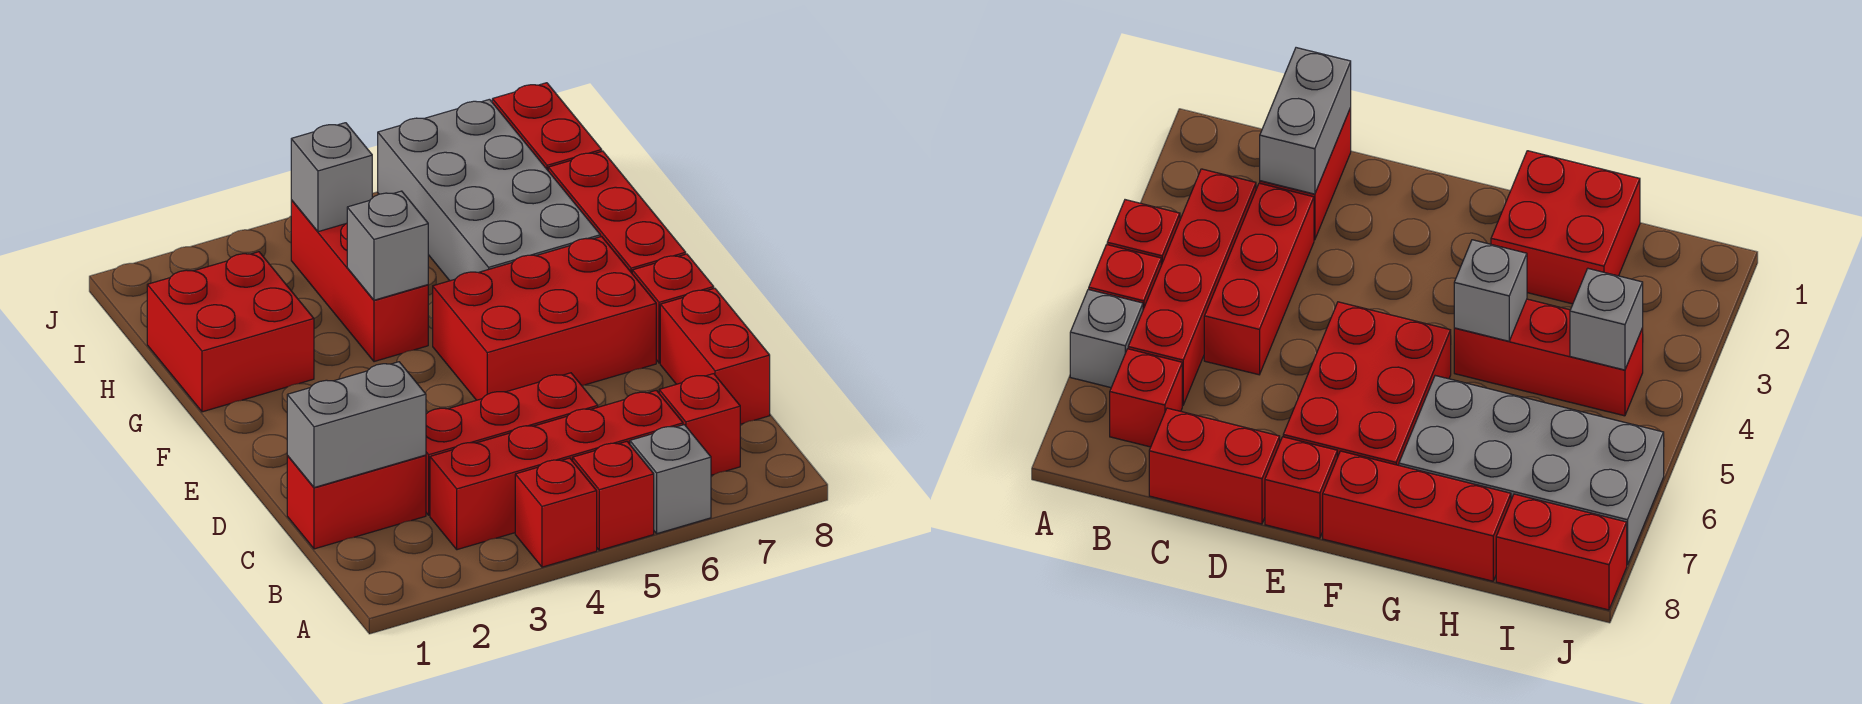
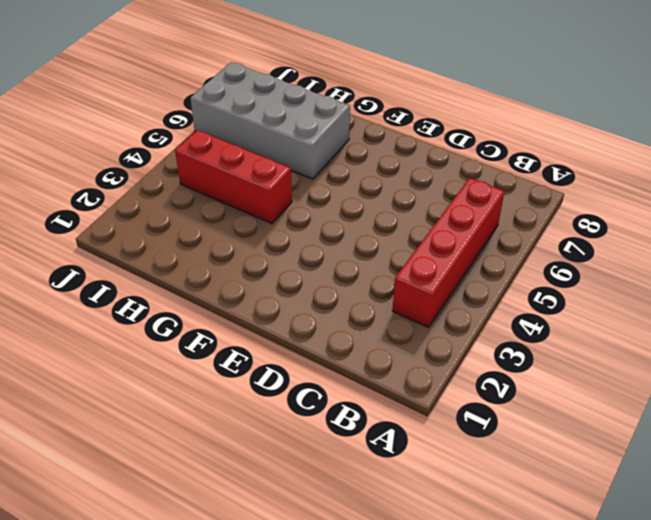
none -> red brick A4 level 1
none -> red brick A5 level 1
none -> grey brick A6 level 1

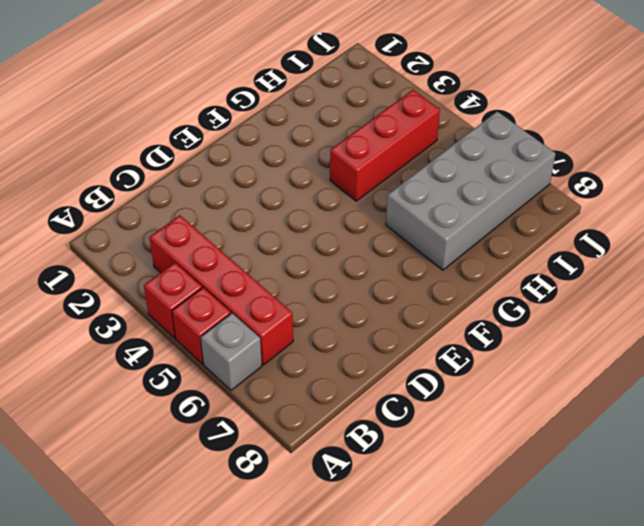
none -> red brick B7 level 1
none -> red brick C1:C2 level 1
none -> red brick C3:C5 level 1

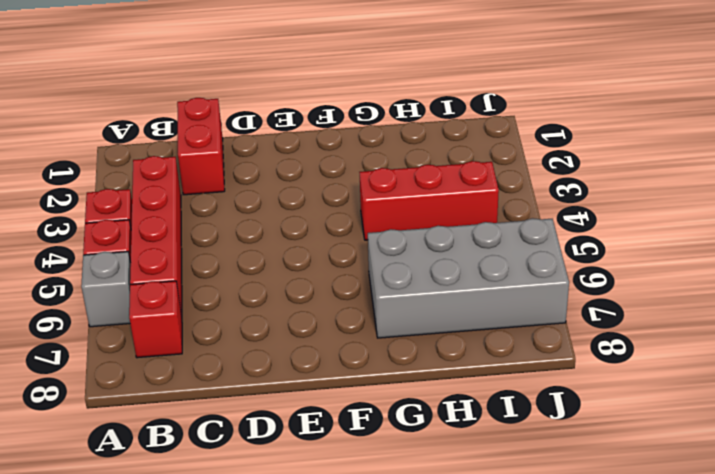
none -> red brick C3:C5 level 1
none -> red brick C8:D8 level 1
none -> red brick E5:F7 level 1

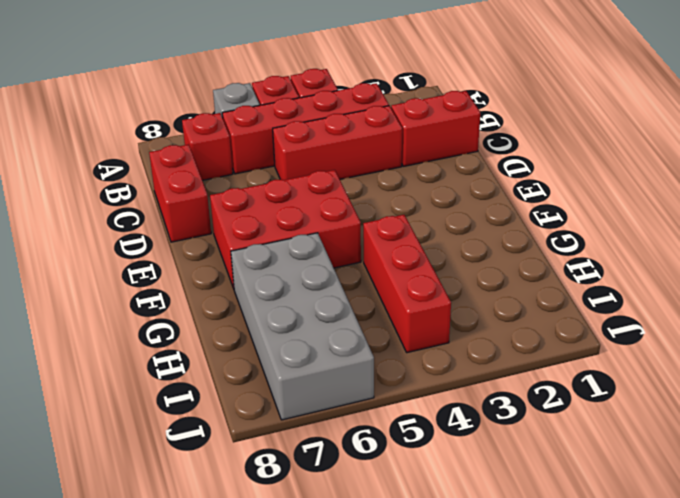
none -> red brick E8 level 1
none -> red brick F8:H8 level 1
none -> red brick G1:H2 level 1

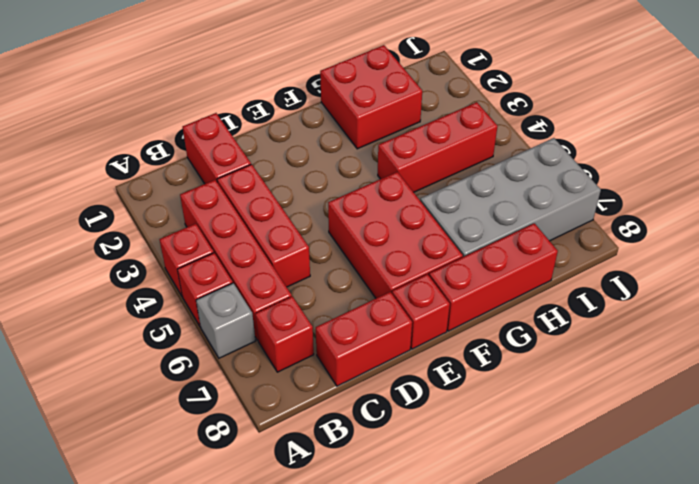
none -> red brick I8:J8 level 1
none -> grey brick C1:C2 level 2
none -> grey brick G4 level 2

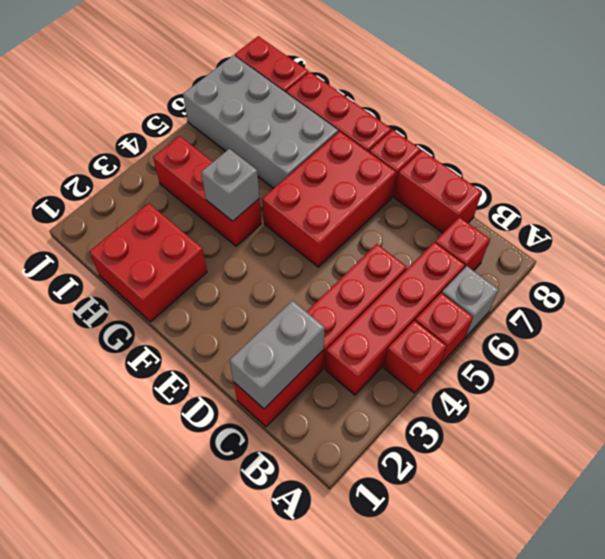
none -> grey brick I4 level 2

